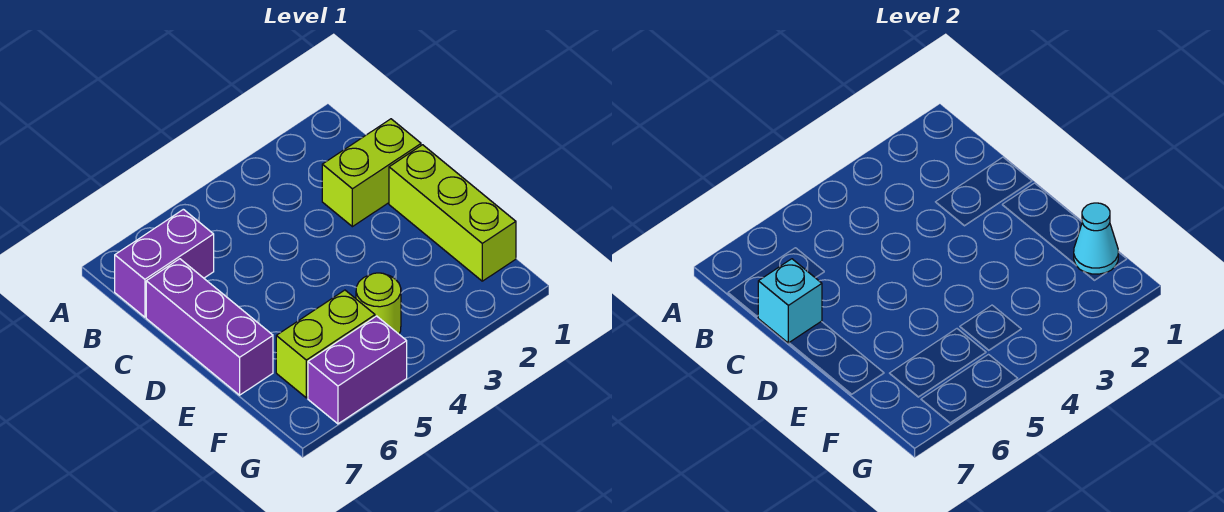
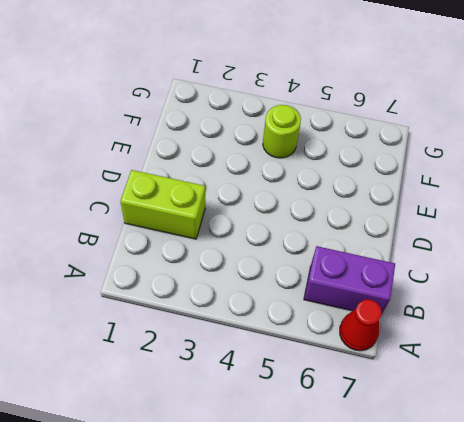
red cone A7 level 1 -> none
none -> purple brick C7:E7 level 1
none -> lime brick D1:F1 level 1

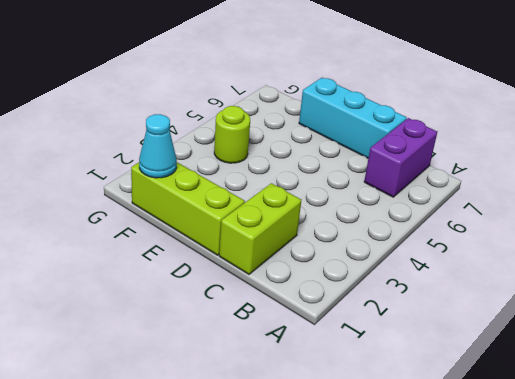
cyan brick C7:E7 level 1 -> purple brick C7:E7 level 1
none -> lime brick F5:F6 level 1
none -> purple brick G5:G6 level 1

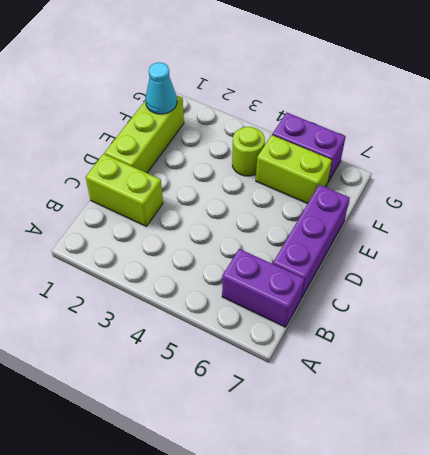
none -> cyan brick C7 level 2

